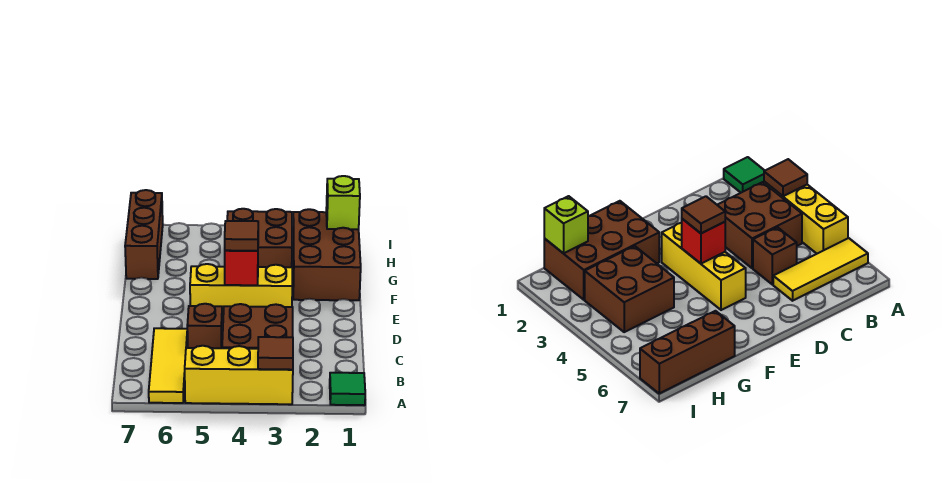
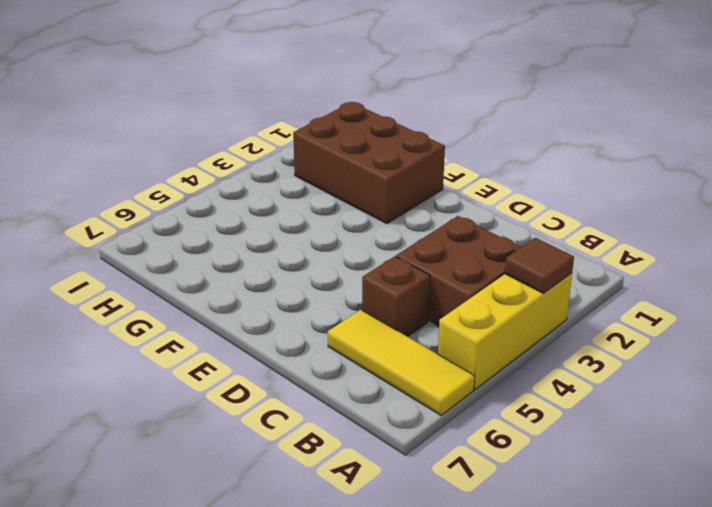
none -> green tile A1 level 1
none -> yellow brick E3:E5 level 1
none -> brown brick G3:H4 level 1

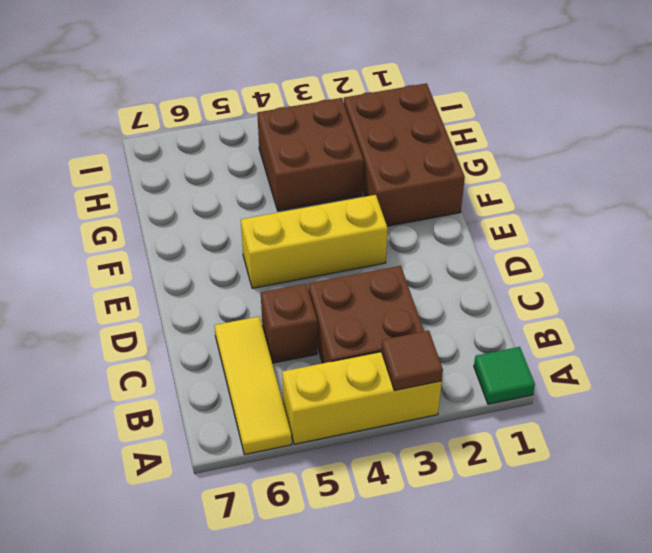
none -> brown brick G7:I7 level 1
none -> red brick E4 level 2
none -> lime brick H1 level 2

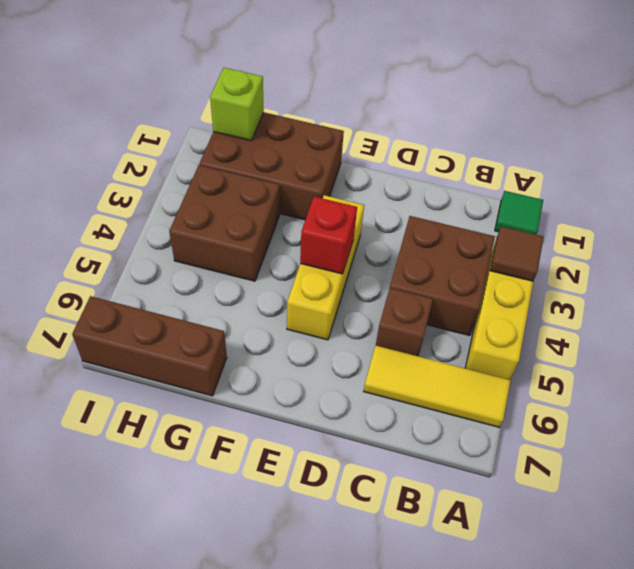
none -> brown tile E4 level 3

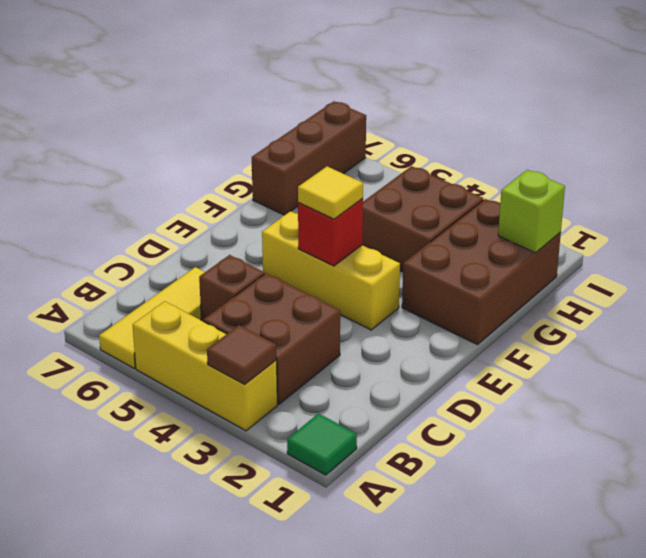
yellow tile E4 level 3 -> brown tile E4 level 3

